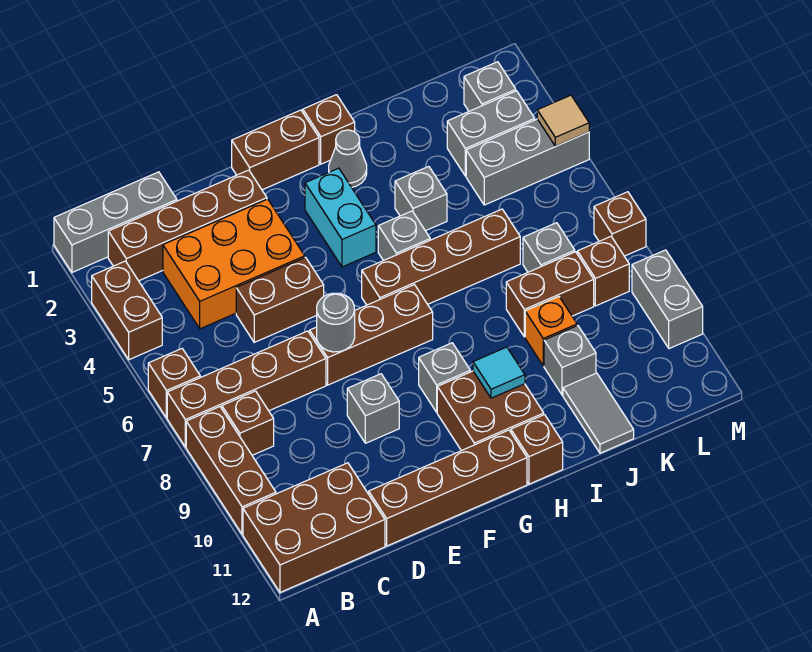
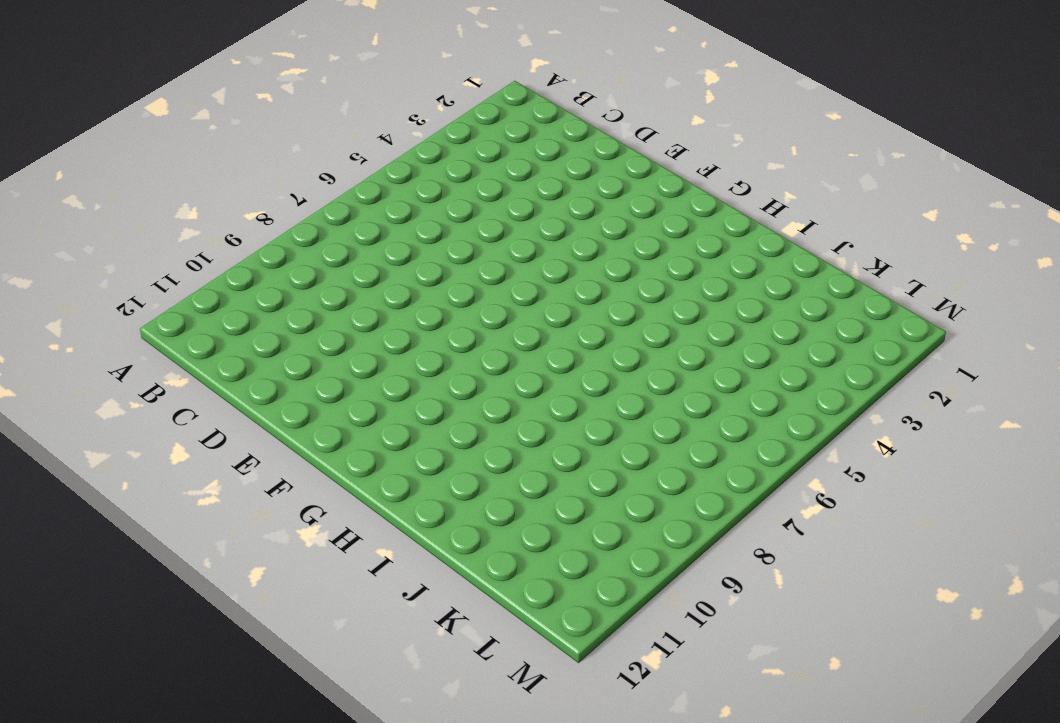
none -> grey brick A1:C1 level 1
none -> brown brick A3:A4 level 1
none -> brown brick A6 level 1
none -> brown brick A7:D7 level 1

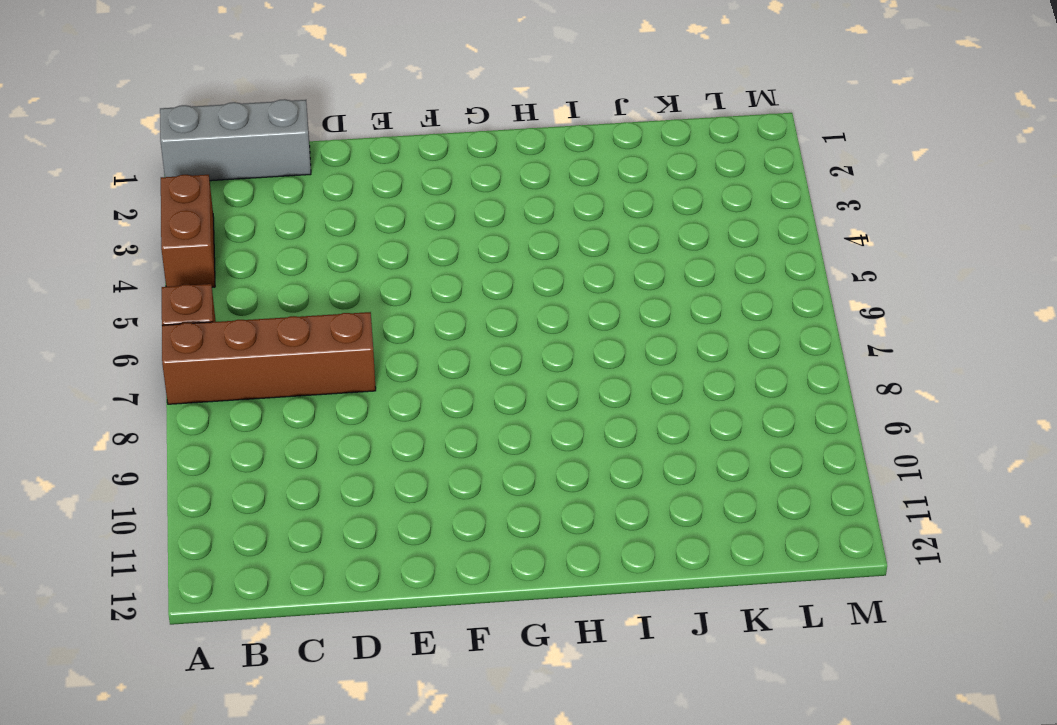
none -> brown brick A8:A10 level 1
none -> brown brick A11:C12 level 1
none -> brown brick B2:E2 level 1
none -> brown brick B8 level 1

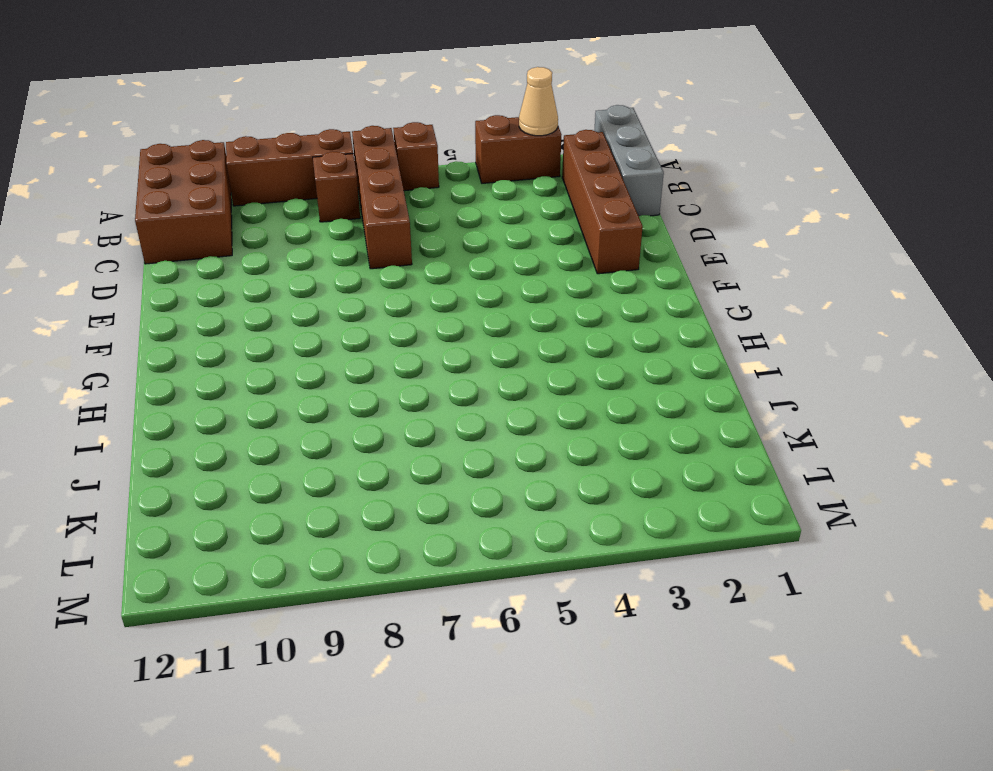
tan cone A3 level 2 -> none
none -> orange brick C3:E4 level 1
none -> brown brick D5:E5 level 1
none -> brown brick D12:G12 level 1
none -> brown brick E7:G7 level 1

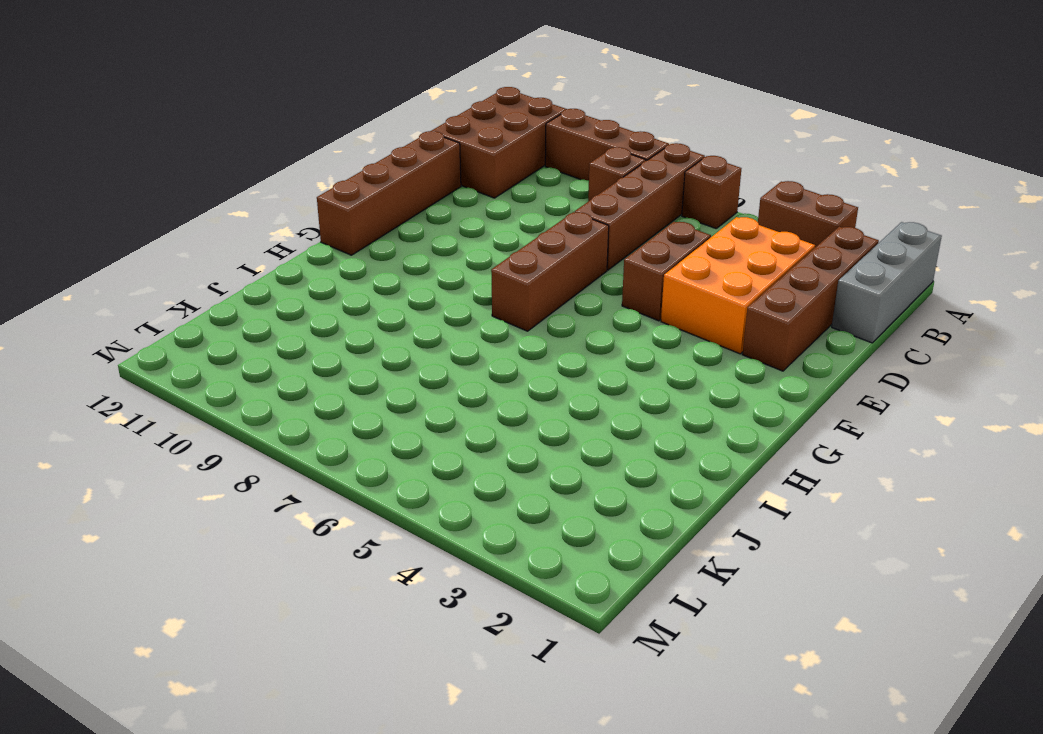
none -> grey brick E9 level 1
none -> brown brick F1:G1 level 1
none -> cyan brick G3:G4 level 1
none -> brown brick G6:J6 level 1

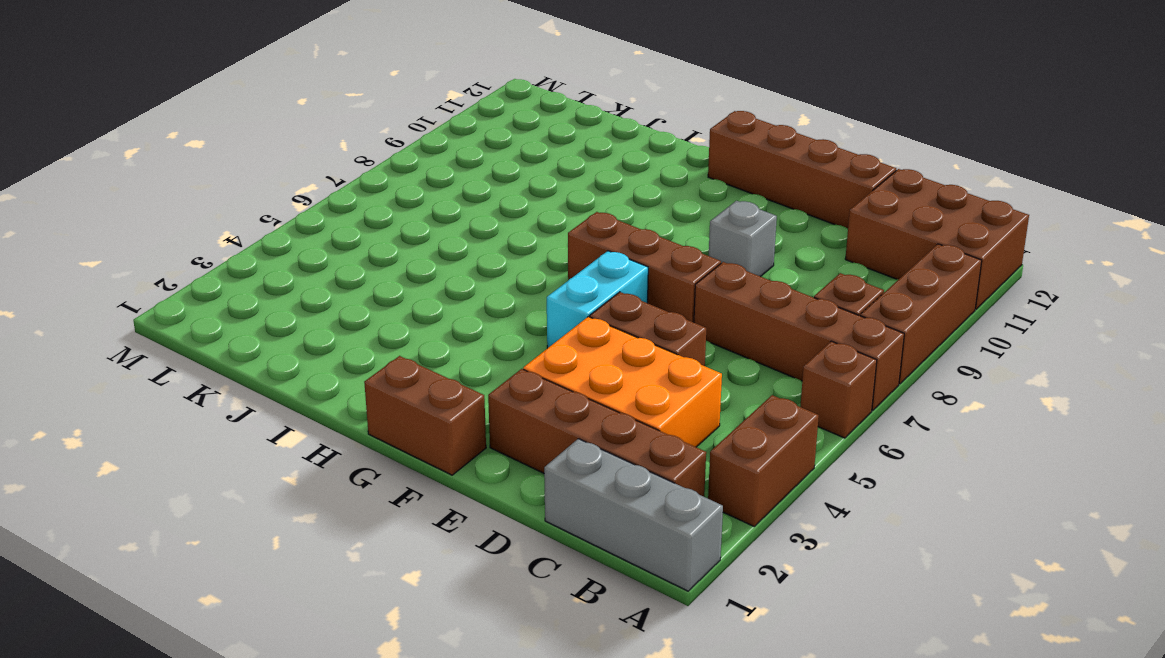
cyan brick F5:F6 level 1 -> cyan brick G3:G4 level 1
none -> brown brick G6:J6 level 1
none -> grey brick G9 level 1
none -> brown brick G10:H11 level 1
none -> brown brick H1 level 1

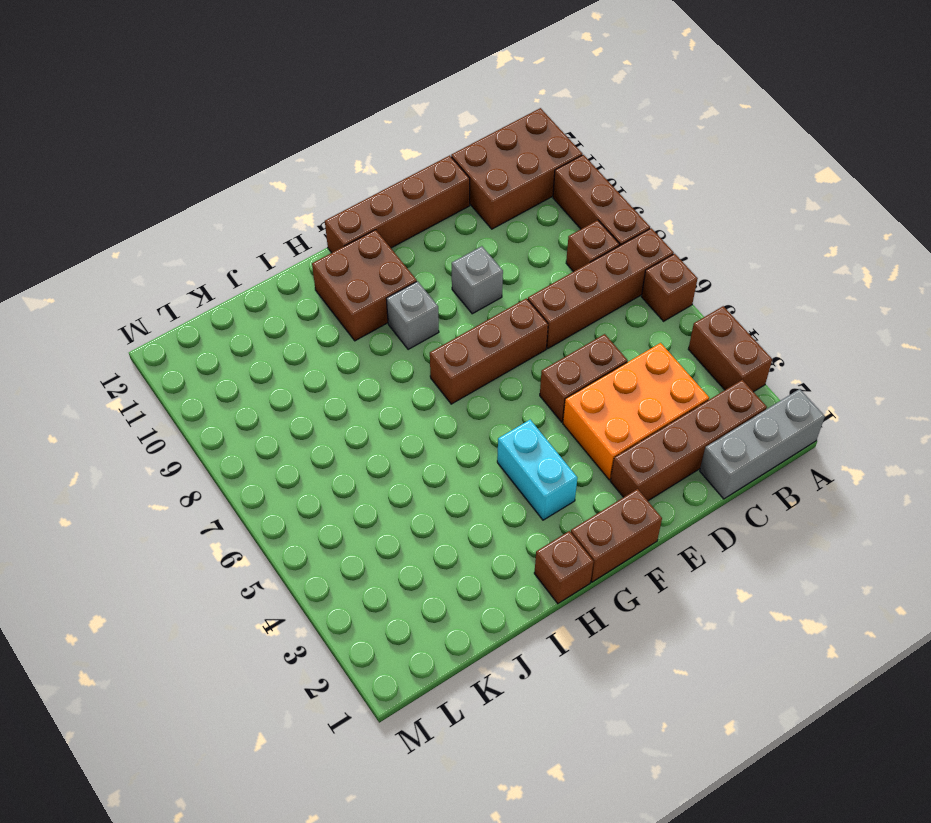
none -> brown brick G6:J6 level 1
none -> grey cone H2 level 1
none -> grey brick H5 level 1
none -> brown brick H12 level 1

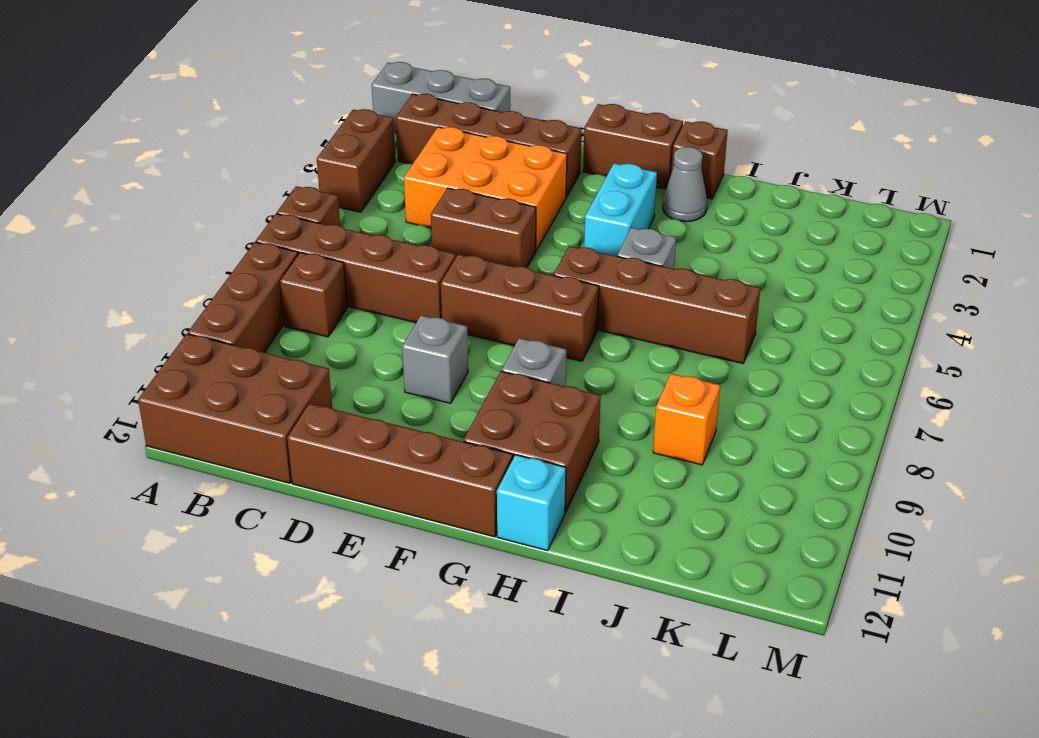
cyan brick H12 level 1 -> brown brick H12 level 1
none -> grey brick I4 level 1
none -> brown brick J8:K8 level 1
none -> grey brick J10 level 1
none -> grey tile J11:J12 level 1

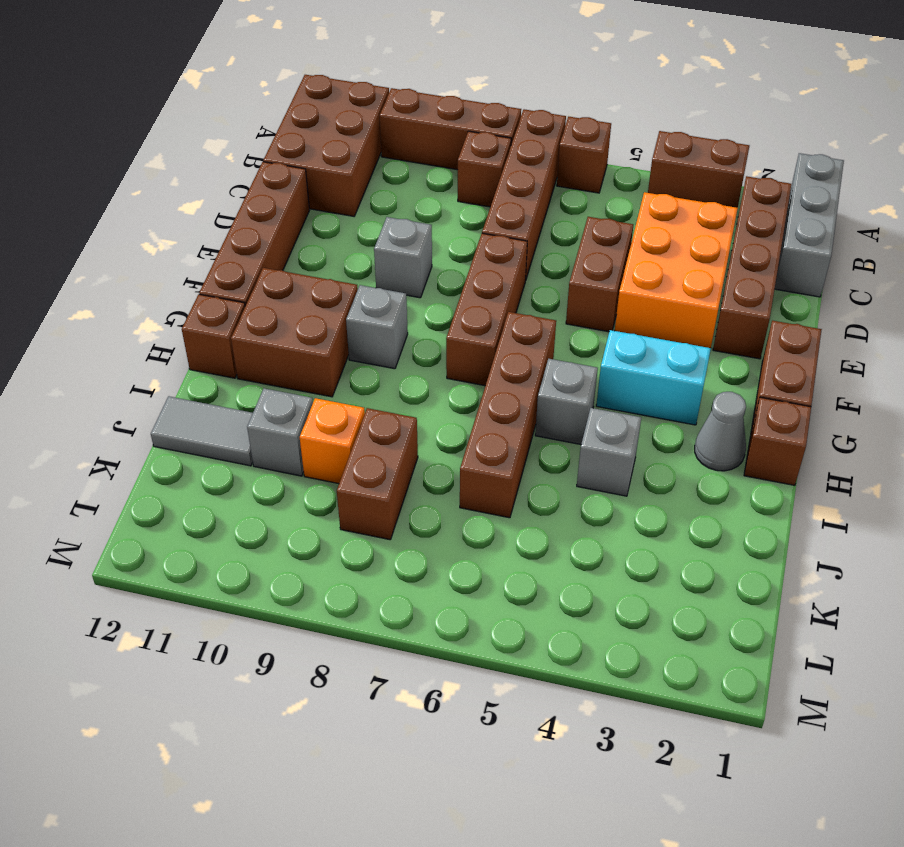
none -> grey brick K3:L3 level 1
none -> grey brick K4:M4 level 1
none -> grey brick K7 level 1
none -> grey brick L2 level 1

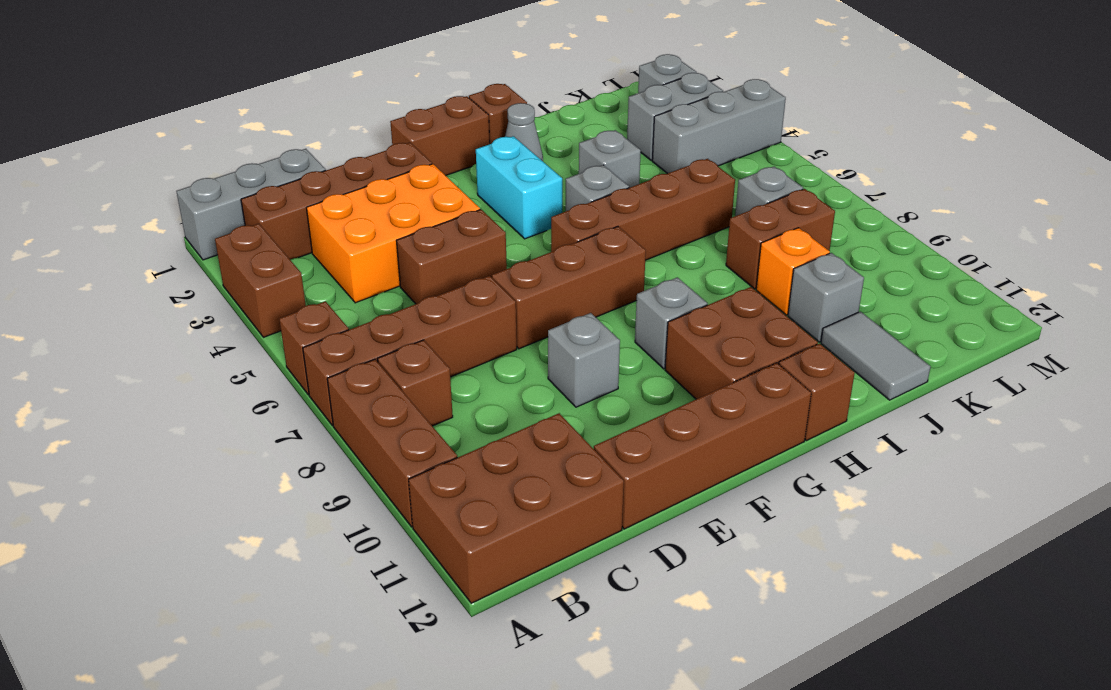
none -> brown brick L8 level 1
none -> brown brick M7 level 1
none -> grey brick M9:M10 level 1
none -> grey round brick E7 level 2

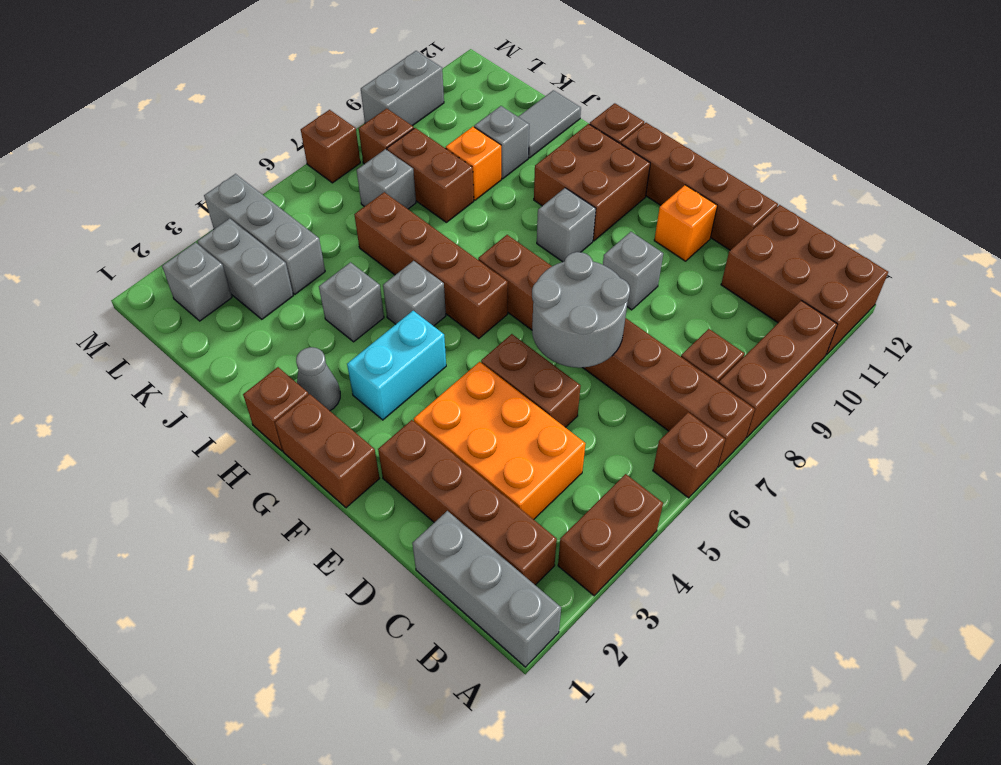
grey round brick D6:E7 level 2 -> grey round brick E7 level 2
orange brick E11 level 1 -> none
none -> cyan tile H10 level 2
none -> tan tile M4 level 2

